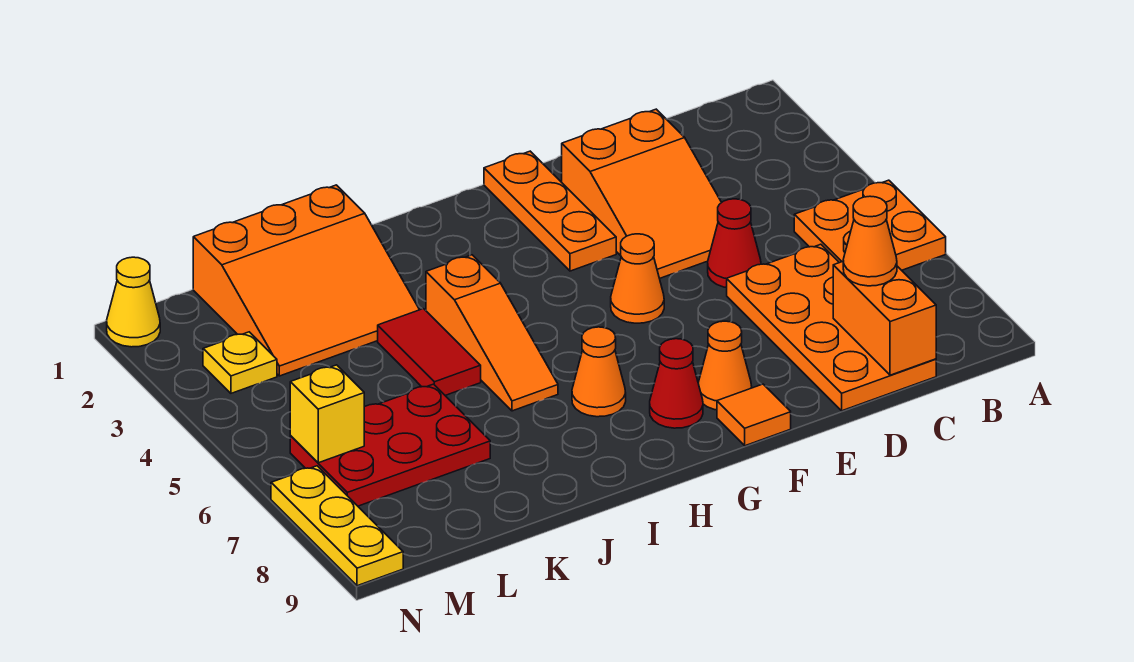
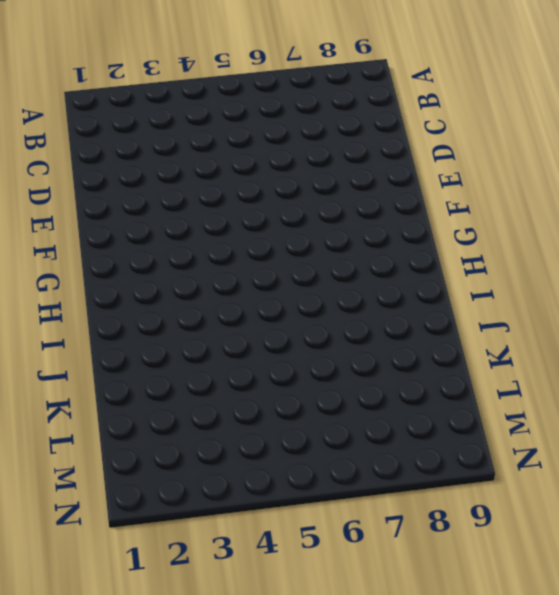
none -> orange plate A5:B6 level 1
none -> orange plate C6:D9 level 1
none -> orange slope D2:E4 level 1 top 2

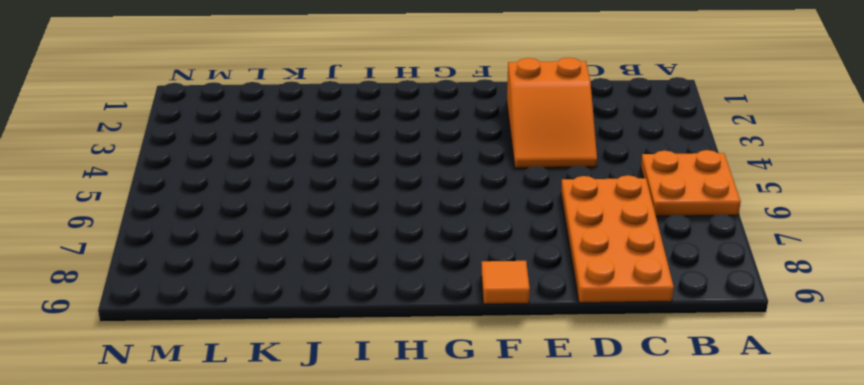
none -> red cone D5 level 1
none -> orange plate F1:F3 level 1
none -> orange cone F5 level 1

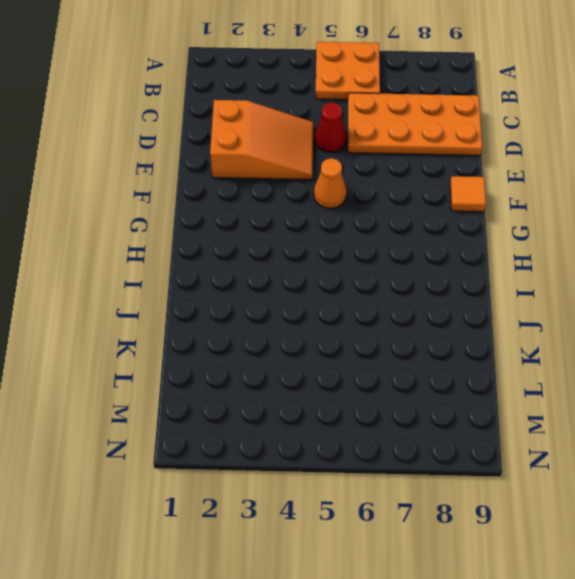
none -> orange plate F1:F3 level 1
none -> orange cone F8 level 1
none -> red cone G8 level 1

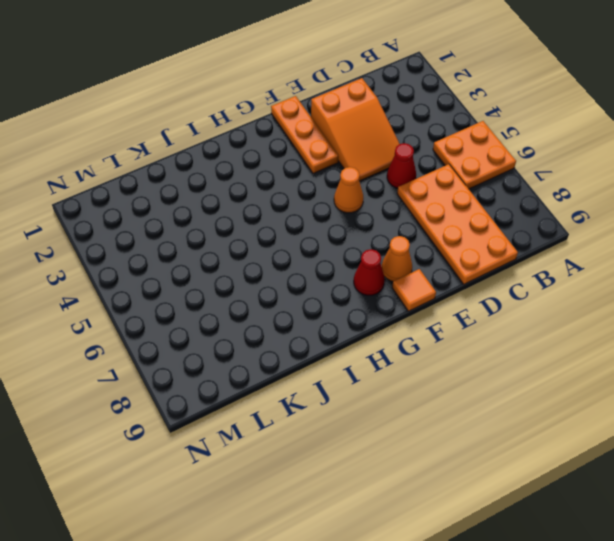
none -> orange cone H7 level 1
none -> orange slope I4:I6 level 1 top 4
none -> orange slope J1:L3 level 1 top 1

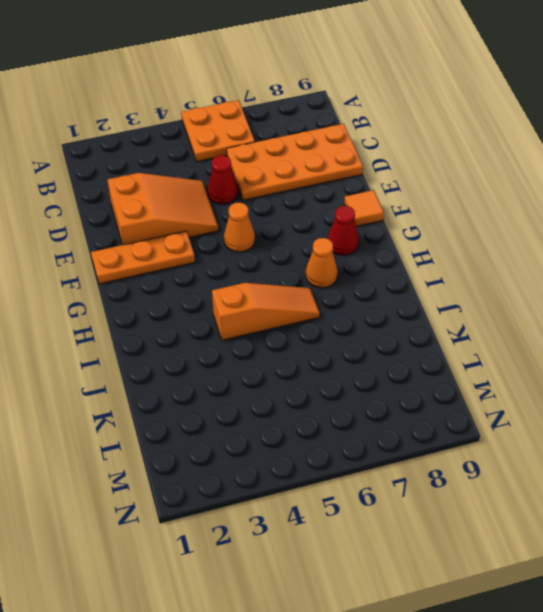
none -> orange cone F8 level 1
none -> orange slope J1:L3 level 1 top 1
none -> red tile J4:J5 level 1

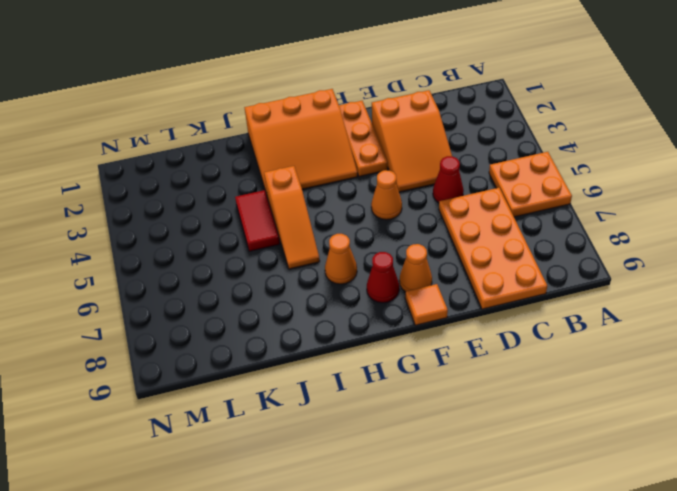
orange slope G1:I3 level 1 top 1 -> orange slope J1:L3 level 1 top 1
none -> red plate K6:M7 level 1
none -> yellow plate M3 level 1
none -> yellow cone N1 level 1

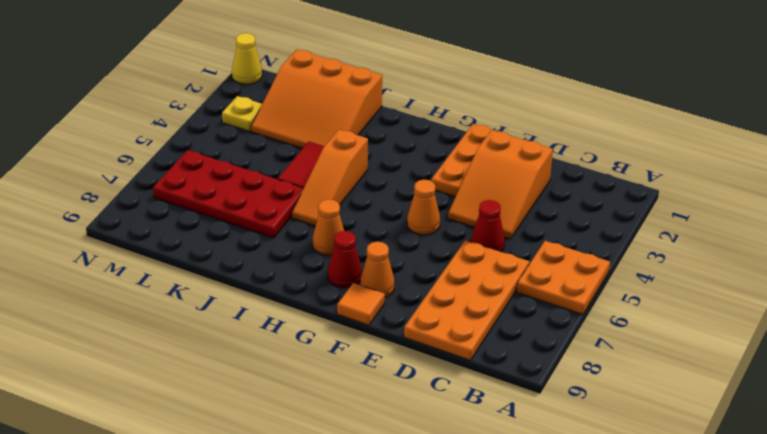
red plate J6:M7 level 1 -> red plate K6:M7 level 1
none -> yellow plate N7:N9 level 1
none -> orange brick C8:C9 level 2
none -> yellow brick M6 level 2

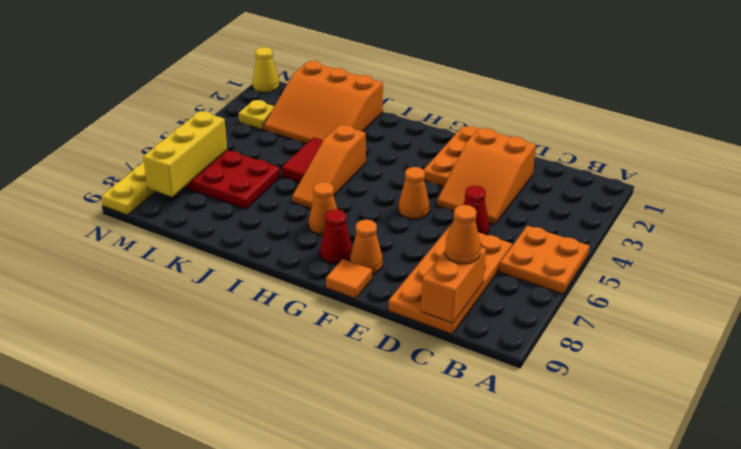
yellow brick M6:M8 level 2 -> yellow brick M6 level 2

